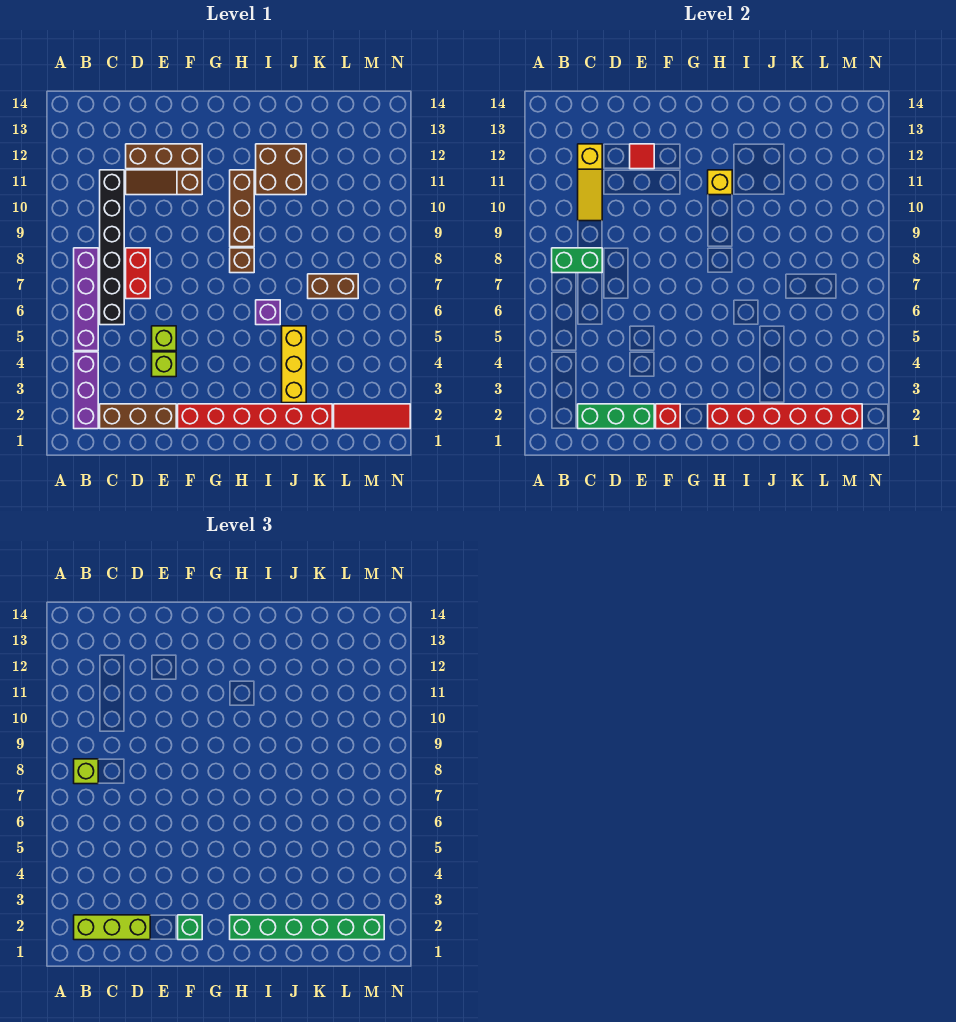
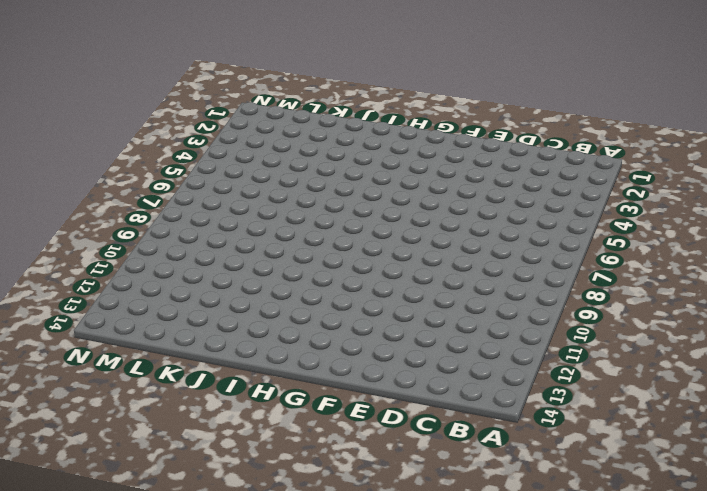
none -> purple brick B2:B4 level 1
none -> purple brick B5:B8 level 1
none -> brown brick C2:E2 level 1

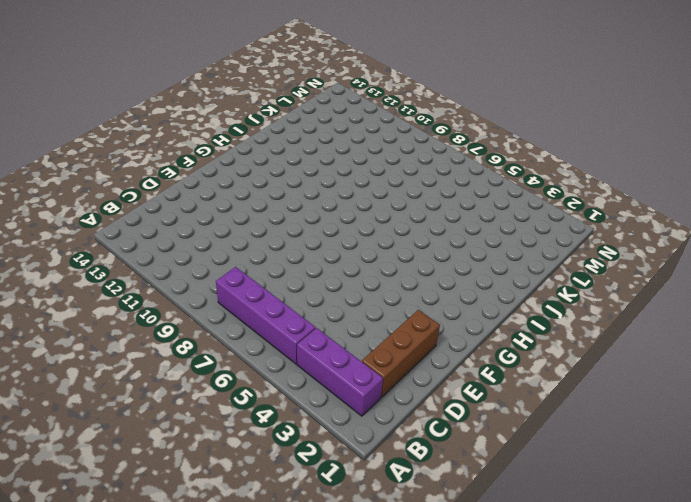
none -> black brick C6:C11 level 1
none -> red brick D7:D8 level 1
none -> brown slope D11:F11 level 1 top F

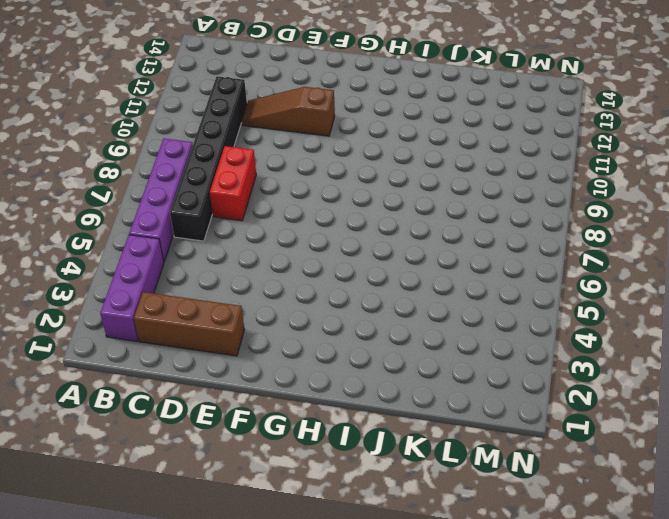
none -> brown brick D12:F12 level 1
none -> lime brick E4 level 1
none -> lime brick E5 level 1

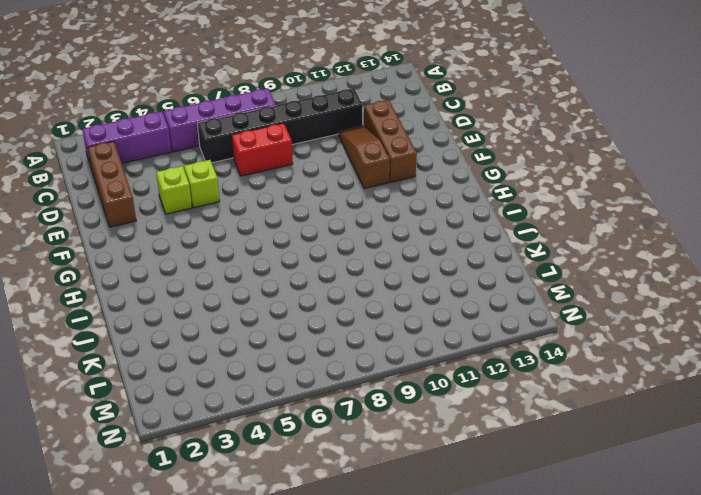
none -> red brick F2:K2 level 1
none -> brown brick H8 level 1
none -> brown brick H9:H11 level 1

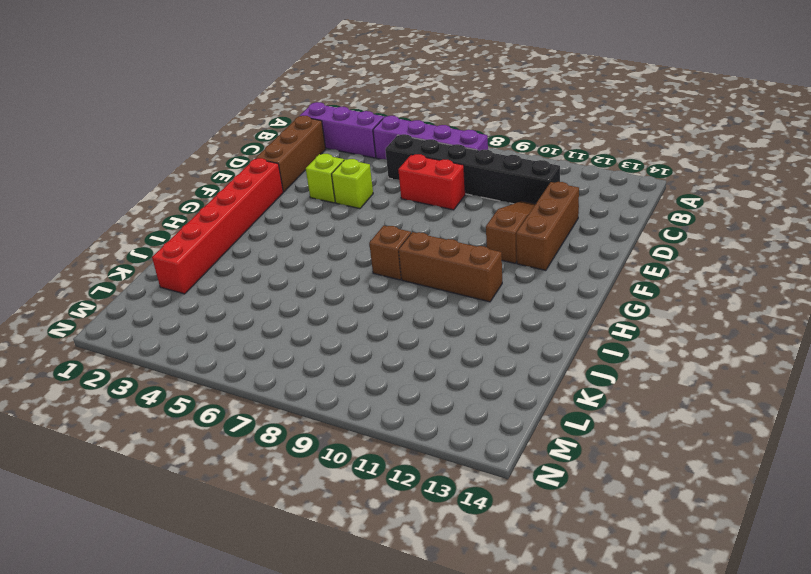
none -> purple brick I6 level 1
none -> brown brick I11:J12 level 1
none -> yellow brick J3:J5 level 1

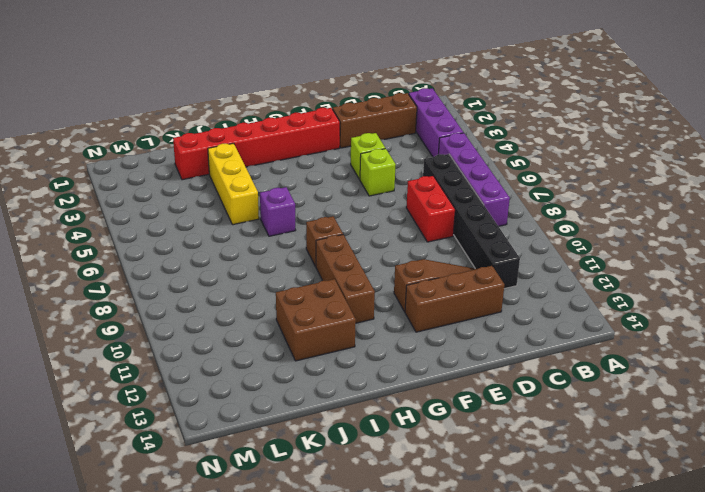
none -> brown brick K7:L7 level 1
none -> red tile L2:N2 level 1
none -> green brick B8:C8 level 2

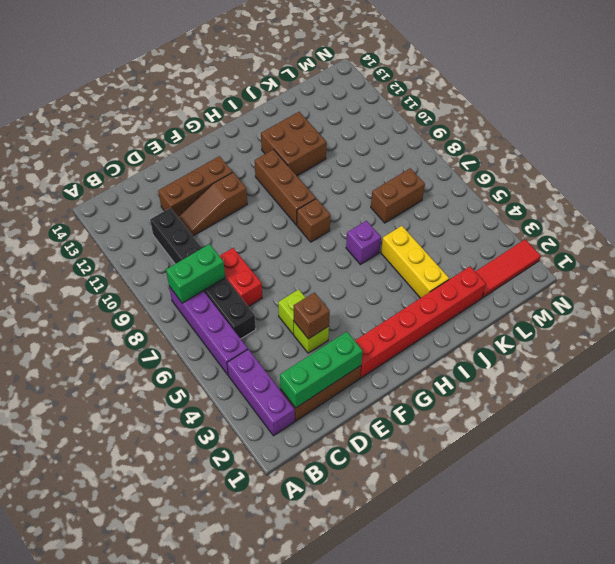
brown brick E4 level 2 -> none
none -> yellow slope C10:C12 level 2 top 12
none -> red tile E12 level 2
none -> red brick F2 level 2

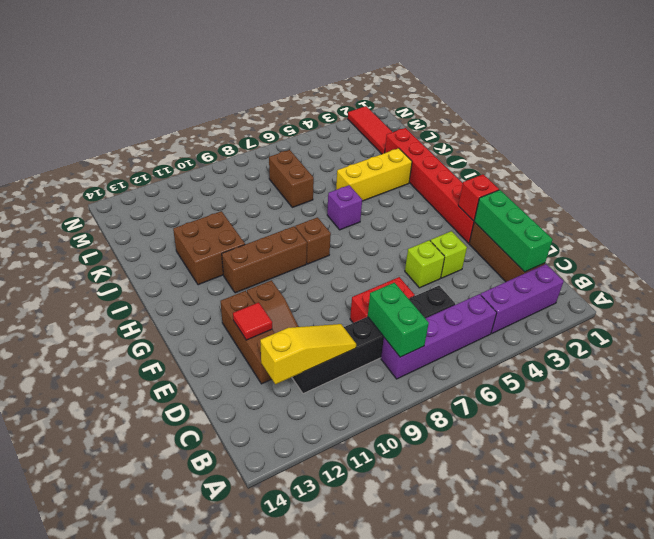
none -> red brick H2:M2 level 2
none -> yellow brick H11 level 2
none -> lime brick B2:D2 level 3

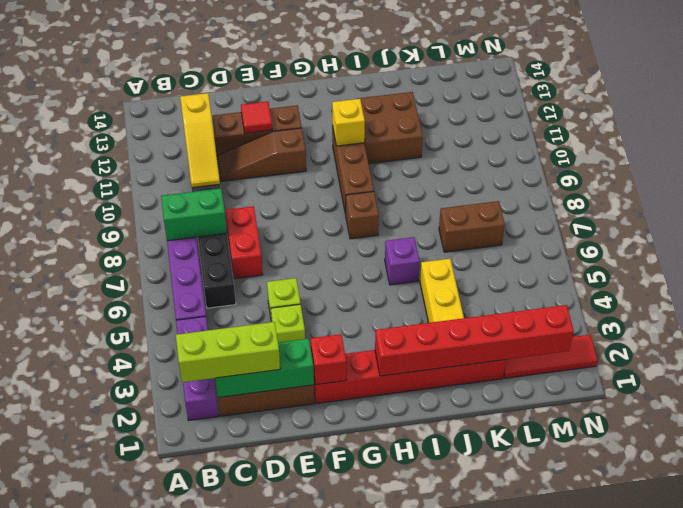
none -> lime brick B8 level 3
none -> green brick F2 level 3
none -> green brick H2:M2 level 3

